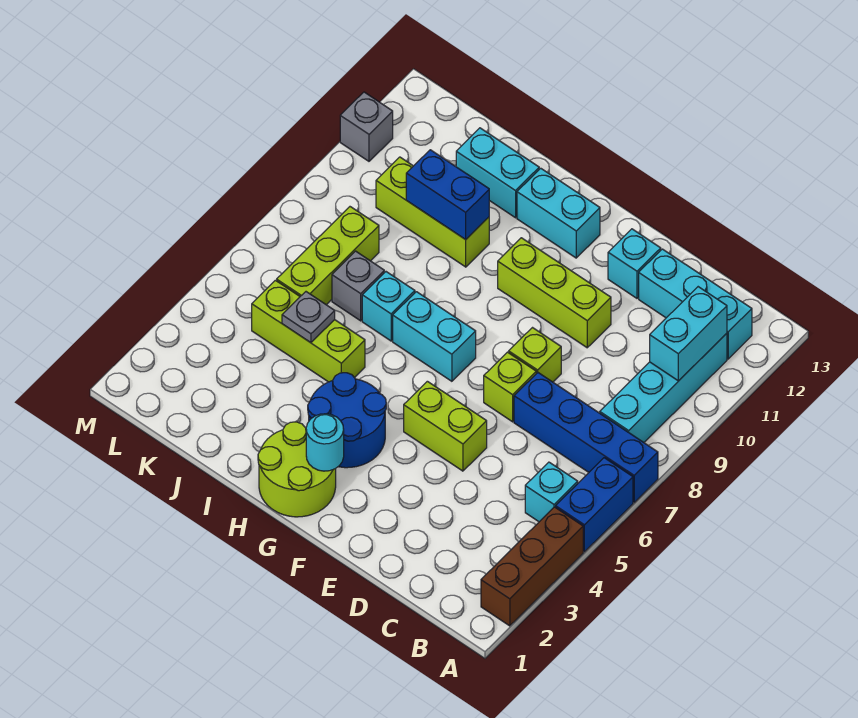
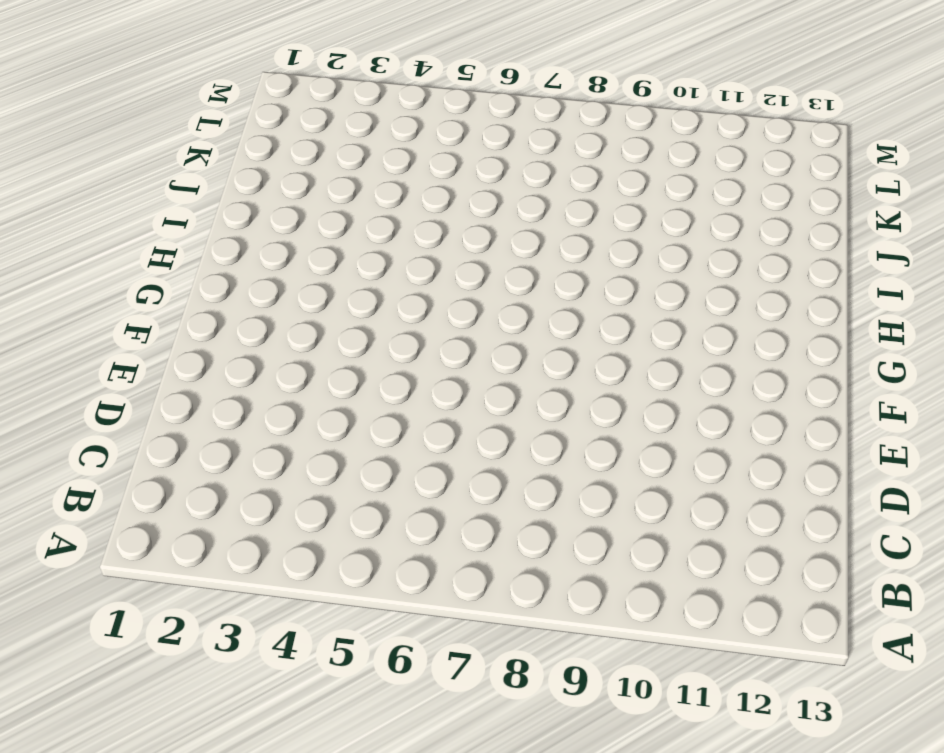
none -> brown brick A2:A4 level 1
none -> blue brick A5:A6 level 1
none -> blue brick A7:D7 level 1

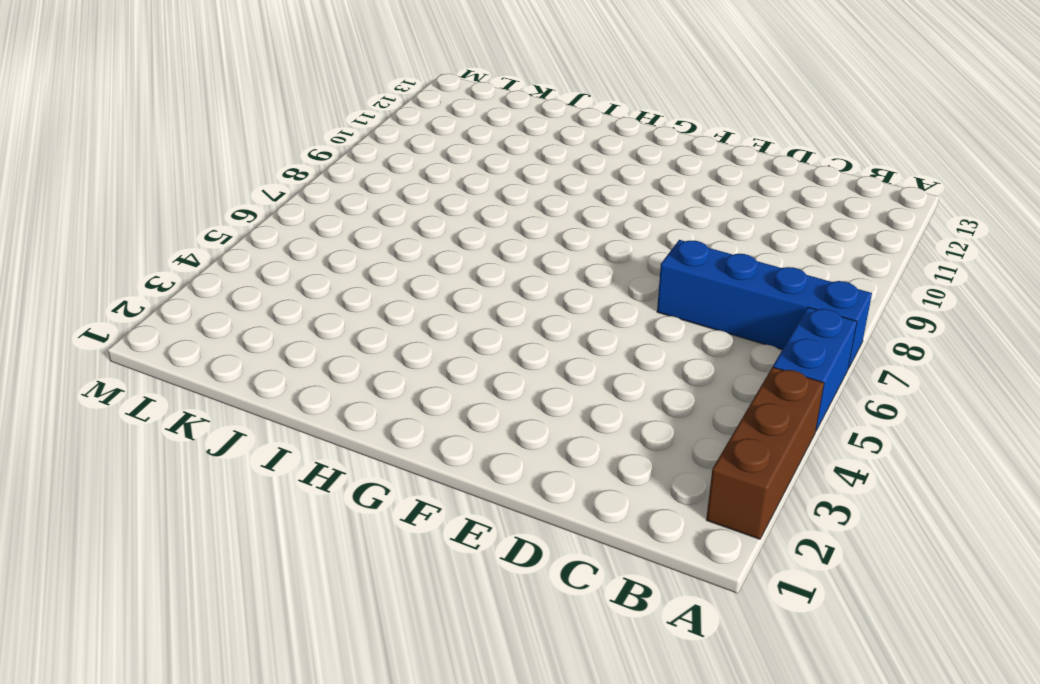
none -> cyan brick B5 level 1
none -> cyan brick B8:B11 level 1
none -> cyan brick B12:D12 level 1

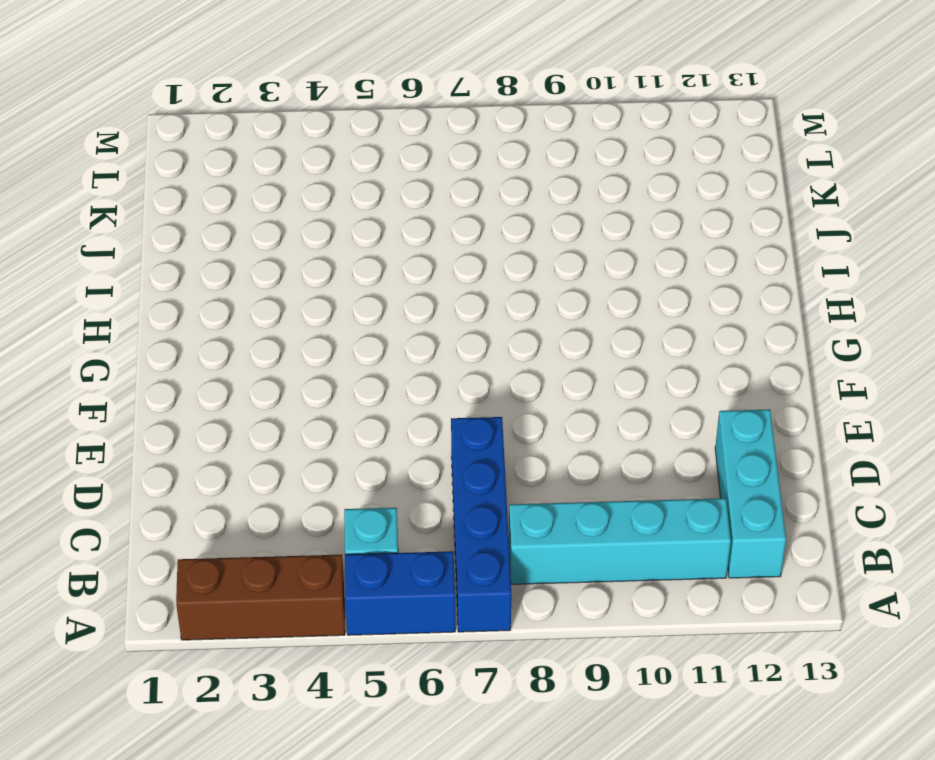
none -> lime brick E5:F5 level 1
none -> lime brick E7 level 1
none -> lime brick E8 level 1

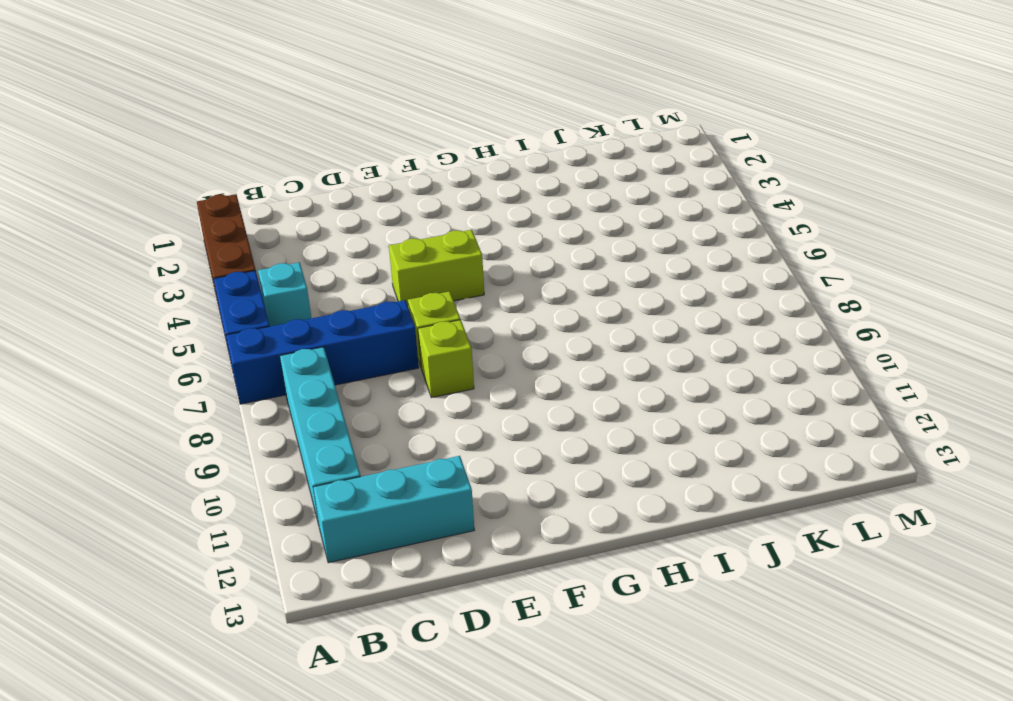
none -> lime brick E10:G10 level 1
none -> cyan brick E12 level 1
none -> lime round brick G1:H2 level 1

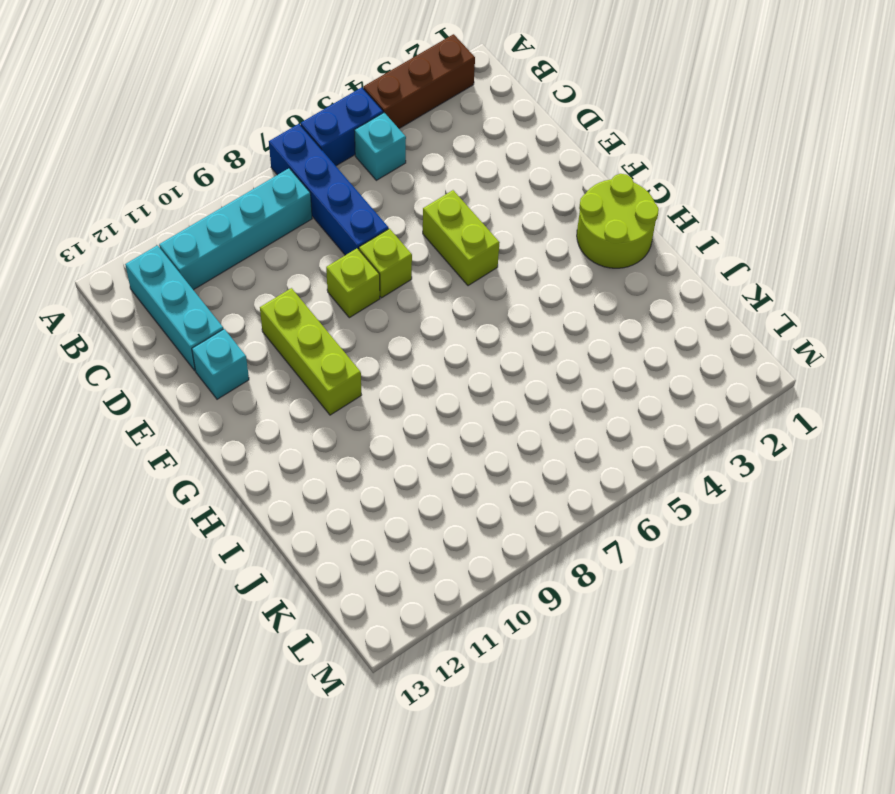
none -> blue round brick G3:H4 level 1
none -> cyan brick G7:H7 level 1
none -> cyan brick G12:H12 level 1

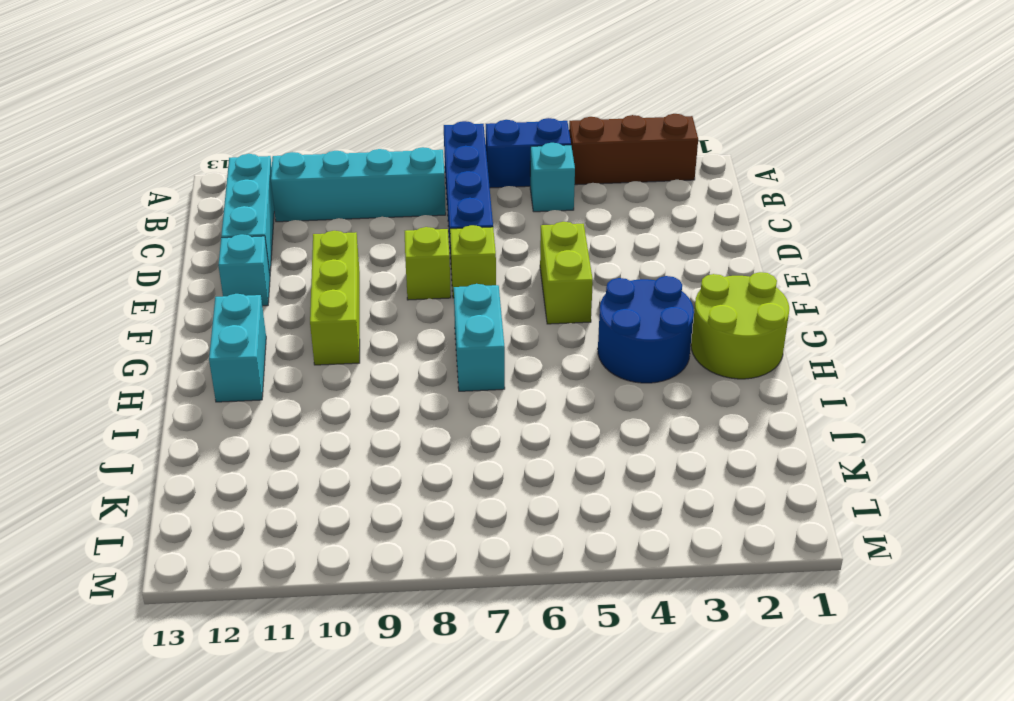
none -> lime brick I5:K5 level 1
none -> cyan brick I7 level 1
none -> lime brick I10:K10 level 1

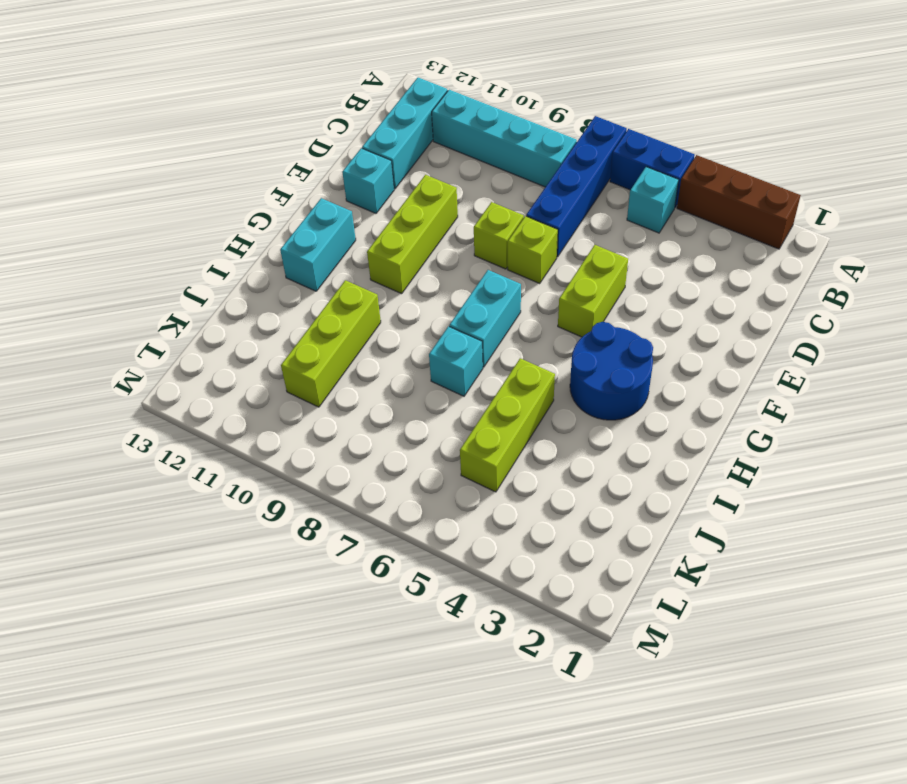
none -> lime round brick G1:H2 level 1
none -> cyan brick I12:J12 level 1
none -> grey brick J7 level 1

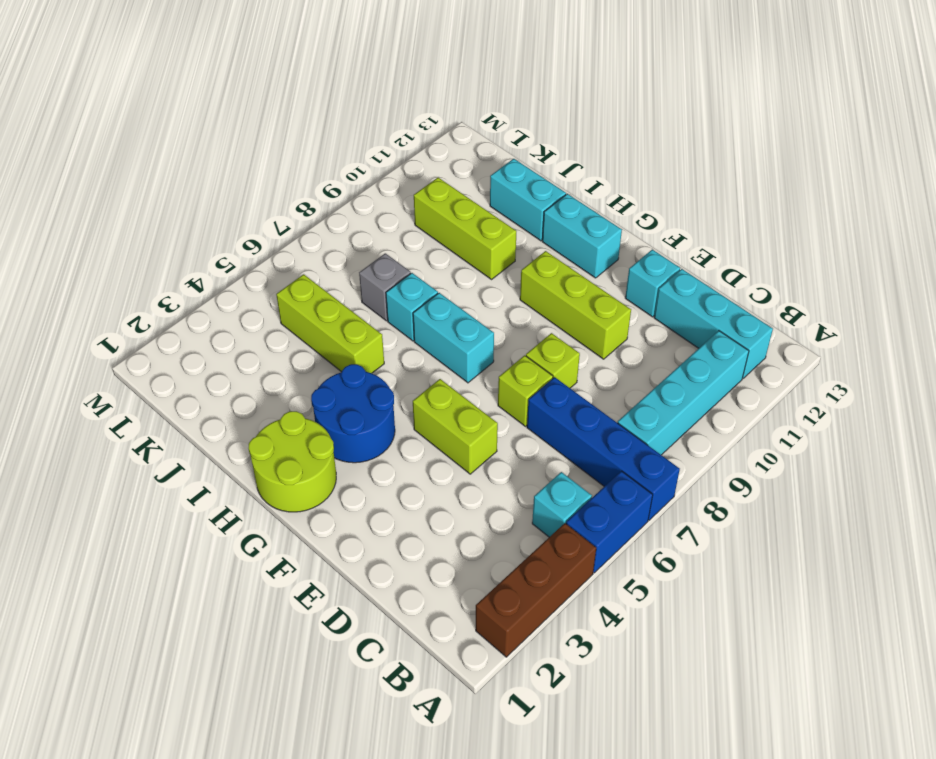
none -> lime brick K6:K8 level 1
none -> grey brick M11 level 1
none -> cyan brick B10:B11 level 2

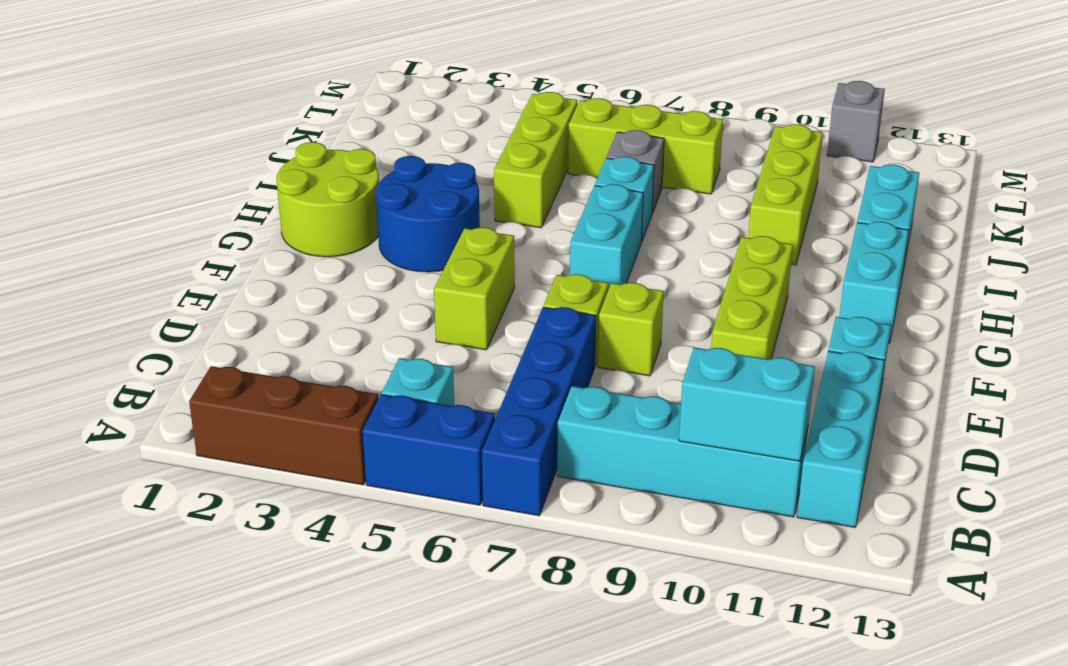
none -> cyan round brick G2 level 2
none -> blue brick I10:J10 level 2
none -> grey plate J5 level 2

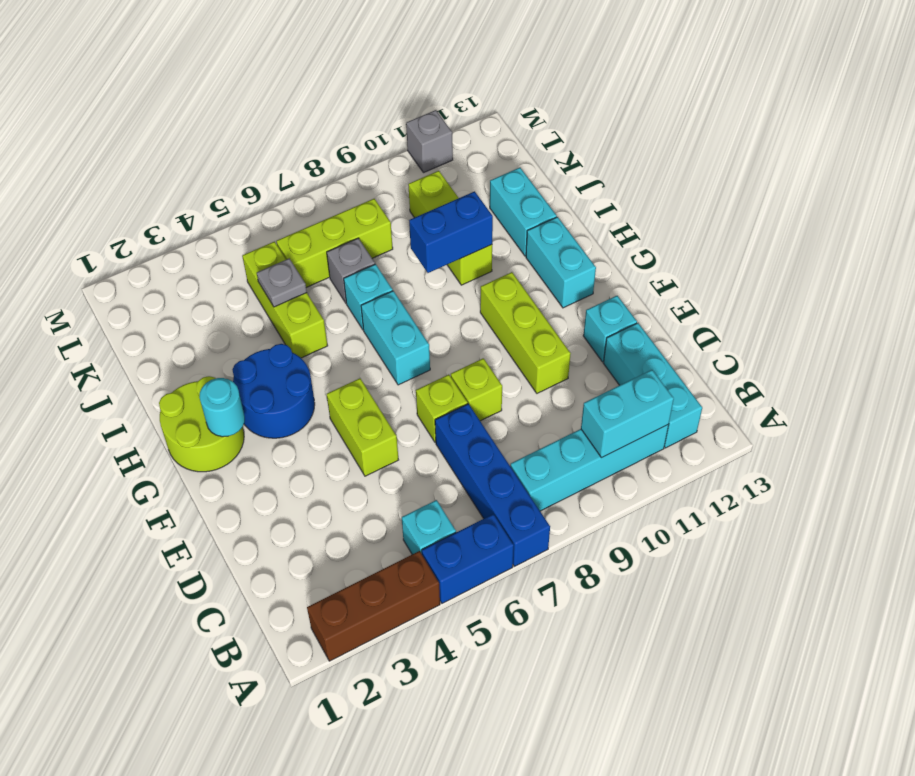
blue brick I9:I10 level 2 -> blue brick I10:J10 level 2

